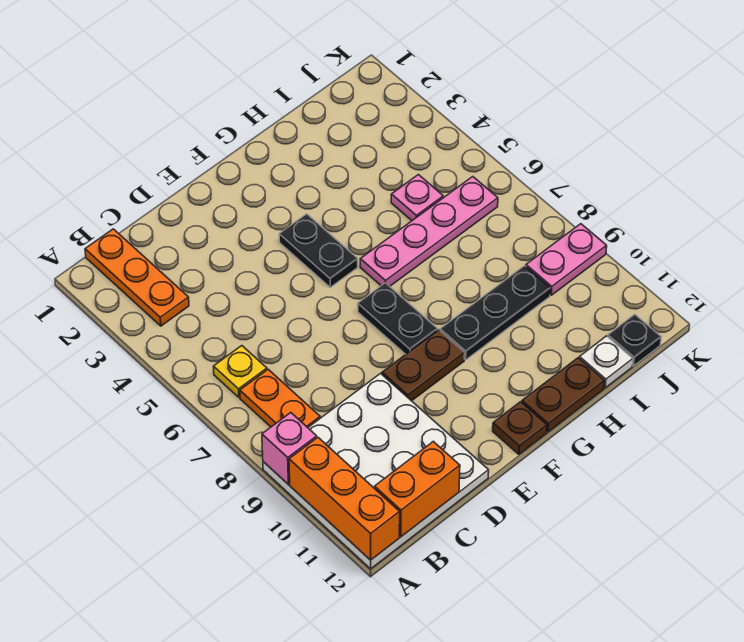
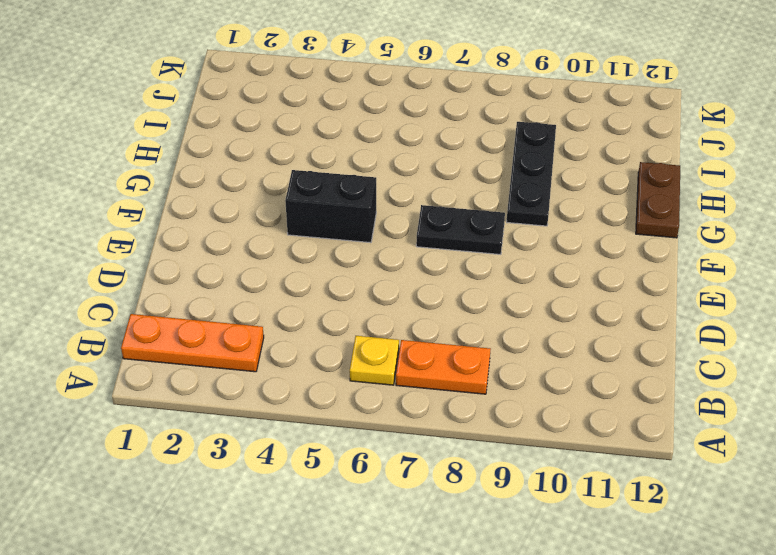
black brick F4:F5 level 1 -> black plate F4:F5 level 1
none -> white plate A9:D12 level 1
none -> brown plate E9:F9 level 1
none -> brown plate F12 level 1

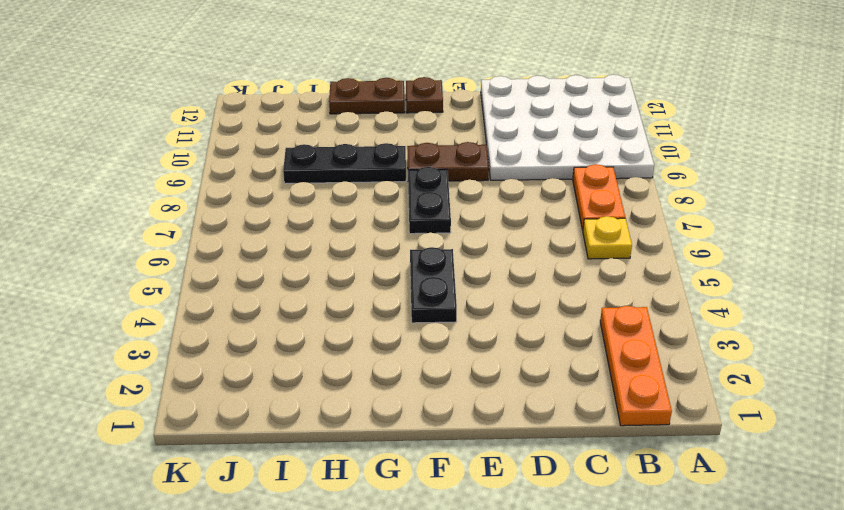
none -> pink plate G6:J6 level 1
none -> pink plate I5 level 1
none -> white plate I12 level 1

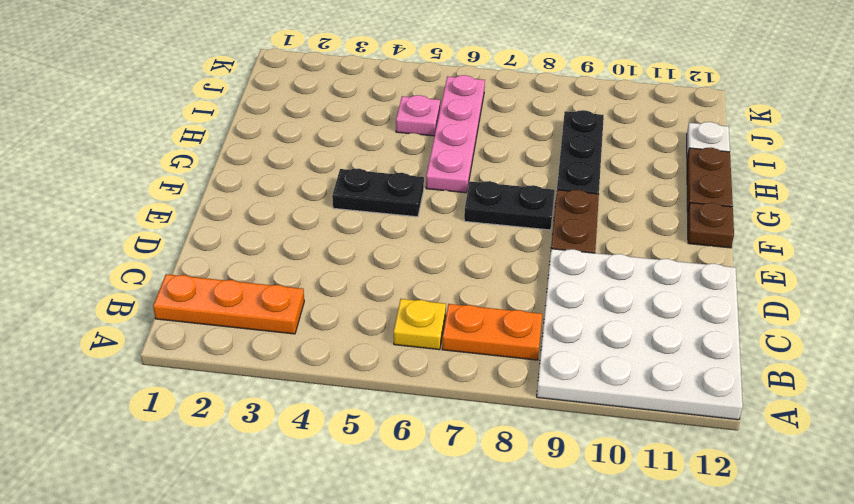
none -> pink plate J9:K9 level 1
none -> black plate J12 level 1
none -> pink brick A9 level 2

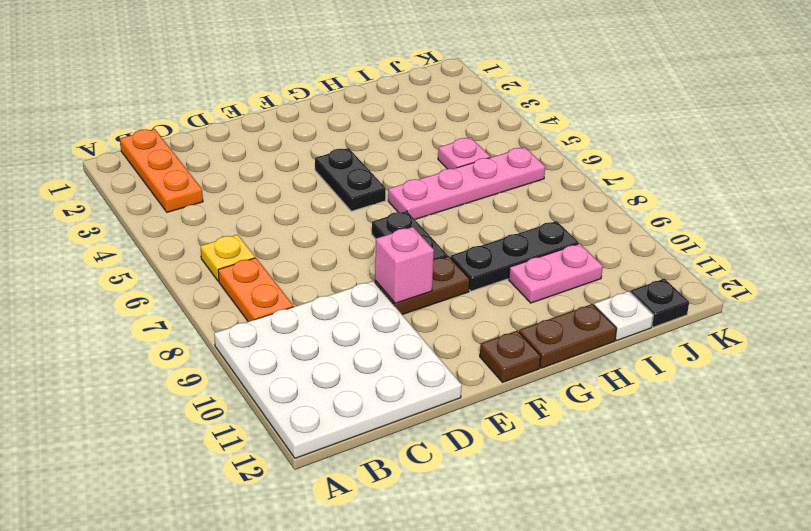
pink brick E9 level 2 -> pink brick A9 level 2
pink plate H10:I10 level 1 -> pink plate J9:K9 level 1
none -> orange brick A10:A12 level 2
none -> orange brick B12:C12 level 2

